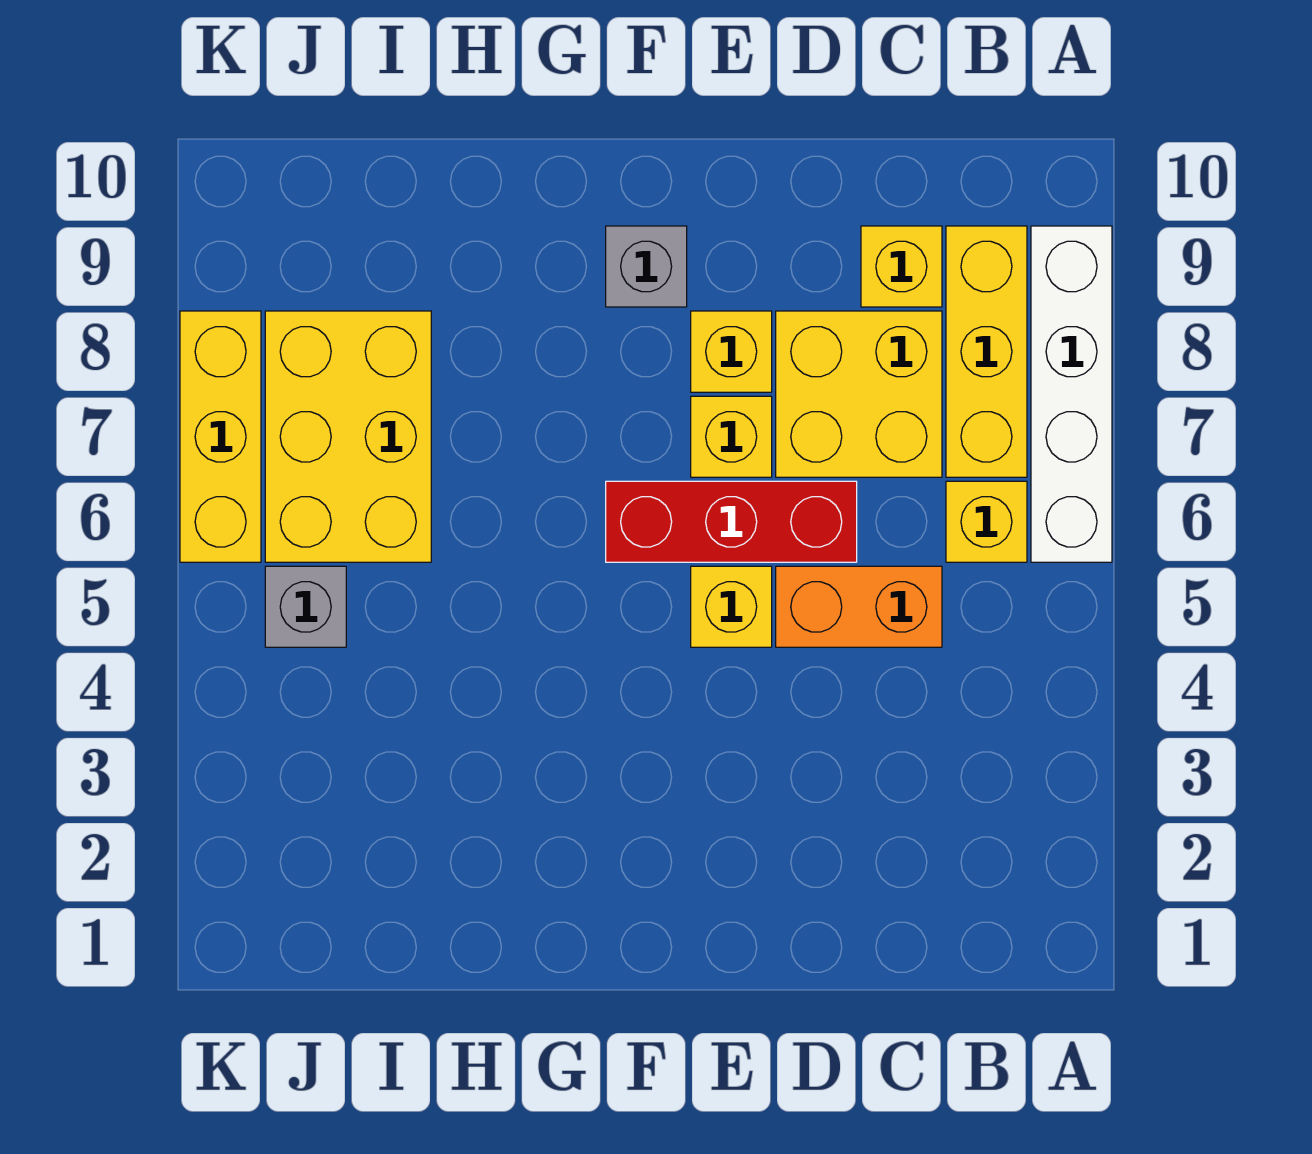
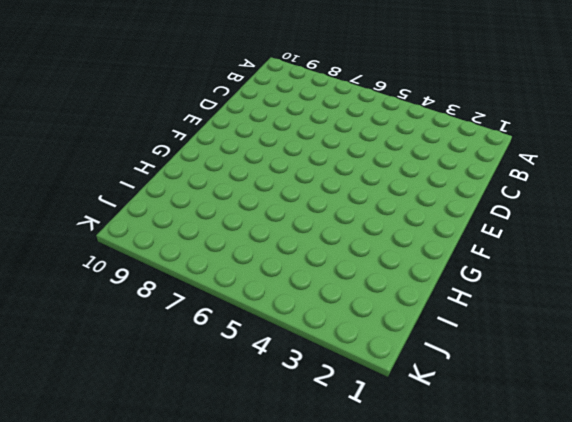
none -> white brick A6:A9 level 1
none -> yellow brick B6 level 1
none -> yellow brick B7:B9 level 1

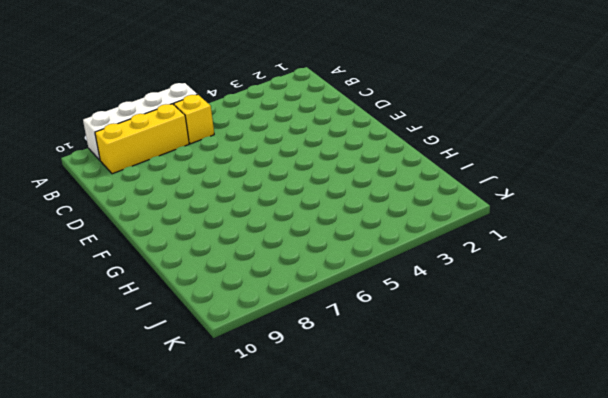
none -> orange brick C5:D5 level 1
none -> yellow brick C7:D8 level 1
none -> yellow brick C9 level 1

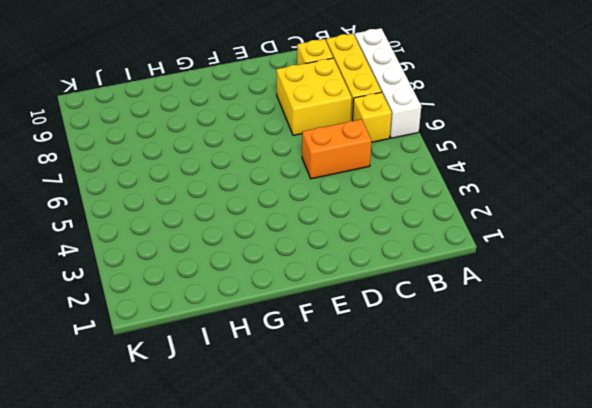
none -> red brick D6:F6 level 1
none -> yellow brick E5 level 1
none -> yellow brick E7 level 1

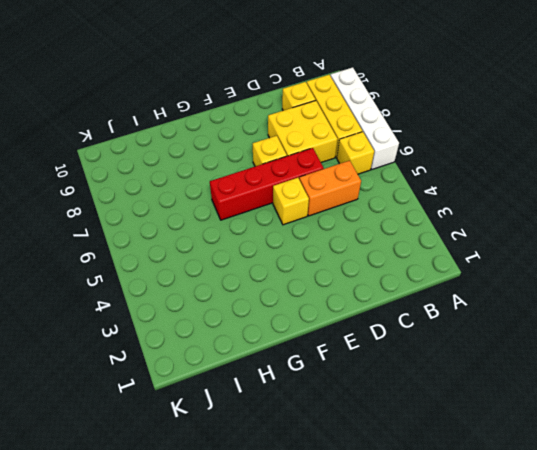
red brick D6:G6 level 1 -> red brick D6:F6 level 1
none -> yellow brick E8 level 1
none -> grey brick F9 level 1
none -> yellow brick I6:J8 level 1

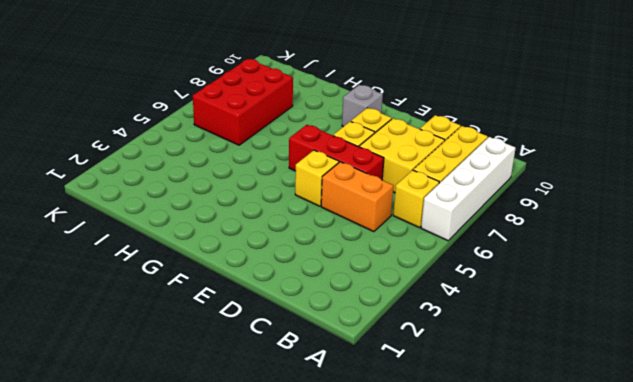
red brick I6:J8 level 1 -> yellow brick I6:J8 level 1
none -> grey brick J5 level 1
none -> yellow brick K6:K8 level 1

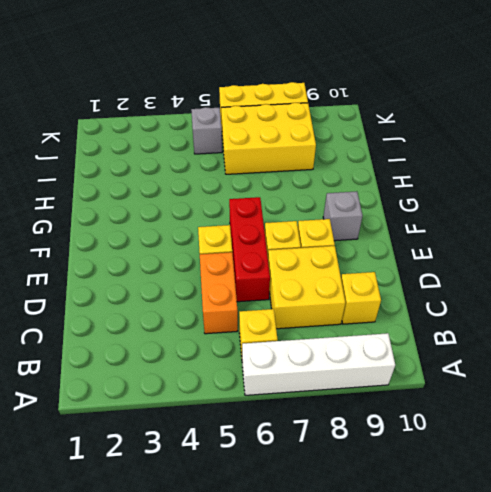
none -> yellow brick B7:B9 level 1

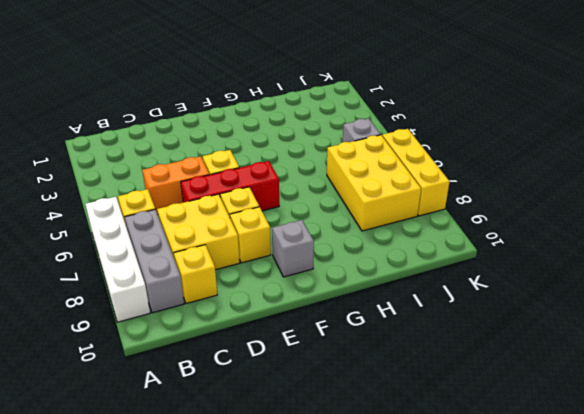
grey brick B7:B9 level 1 -> yellow brick B7:B9 level 1

